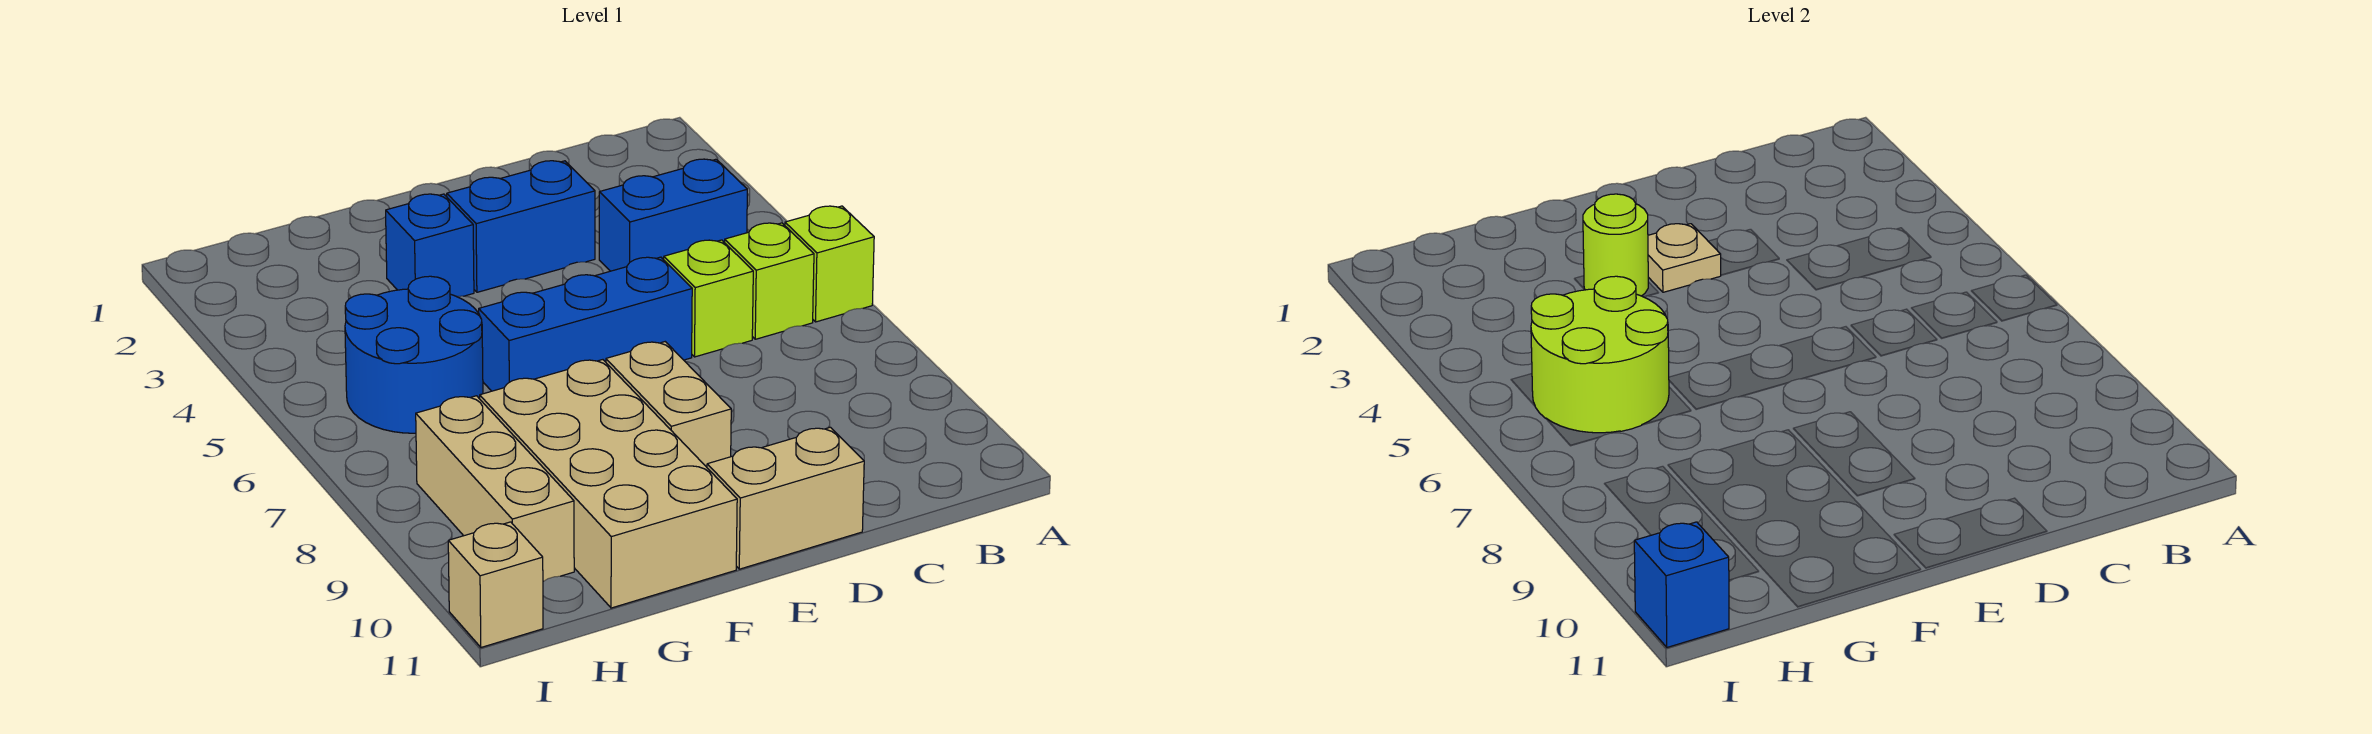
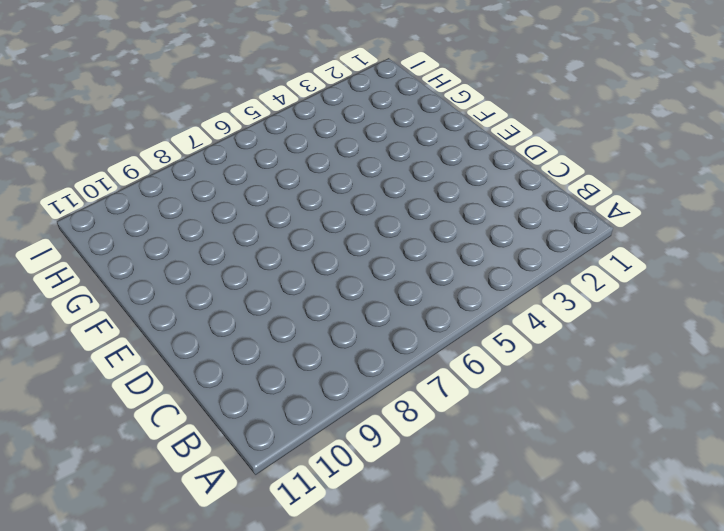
none -> lime brick A6 level 1
none -> blue brick B4:C4 level 1
none -> lime brick B6 level 1

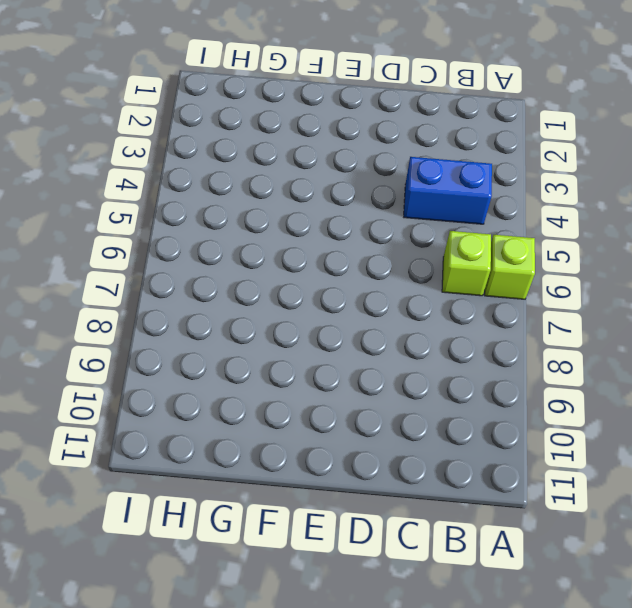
none -> lime brick C6 level 1
none -> blue brick D3:E3 level 1
none -> blue brick D6:F6 level 1

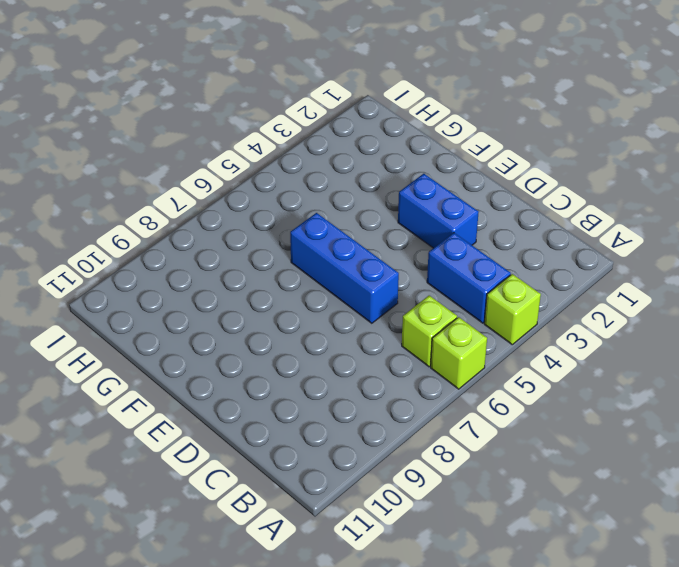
lime brick A4 level 1 -> lime brick C6 level 1
none -> tan brick D11:E11 level 1
none -> tan brick E8:E9 level 1
none -> blue brick F3 level 1

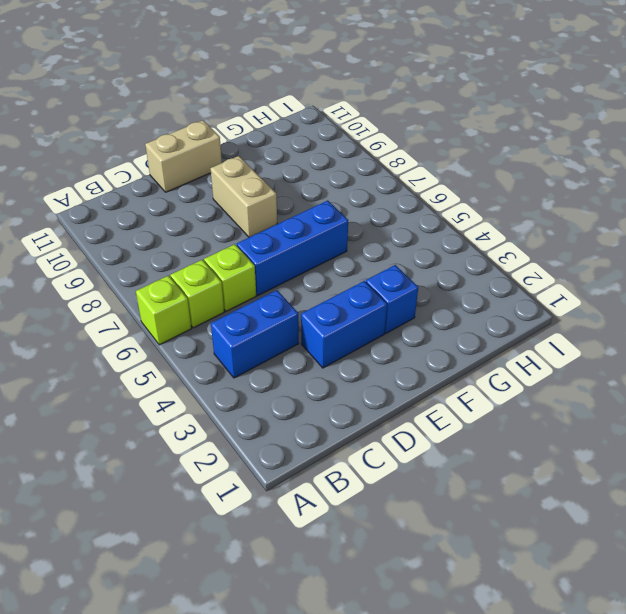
none -> tan brick F8:G11 level 1
none -> blue round brick G5:H6 level 1
none -> tan brick H8:H10 level 1

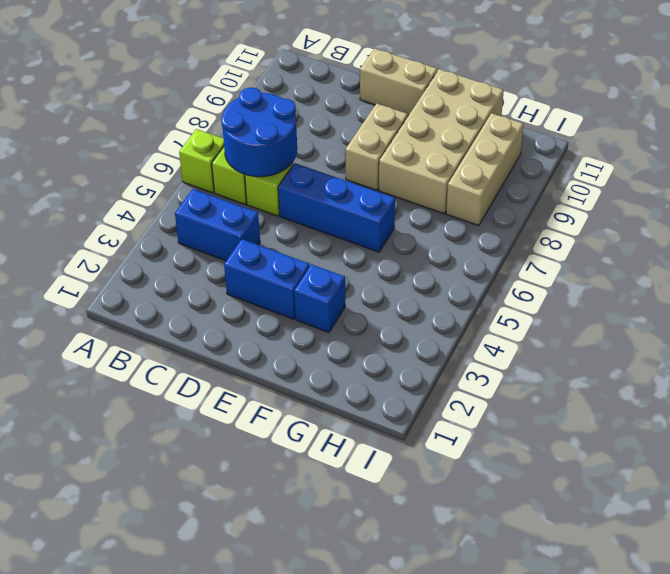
blue round brick B6:C7 level 2 -> blue round brick G5:H6 level 1
none -> tan brick I11 level 1
none -> tan plate E3 level 2
none -> lime round brick F3 level 2

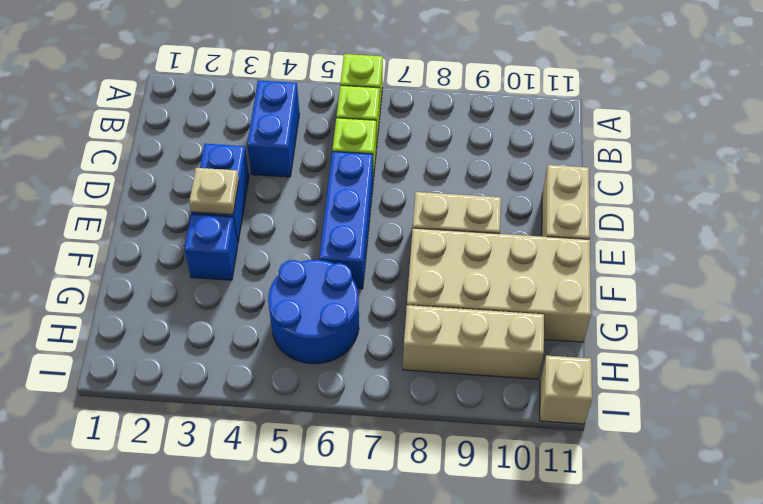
none -> lime round brick F3 level 2
none -> lime round brick G5:H6 level 2
none -> blue brick I11 level 2

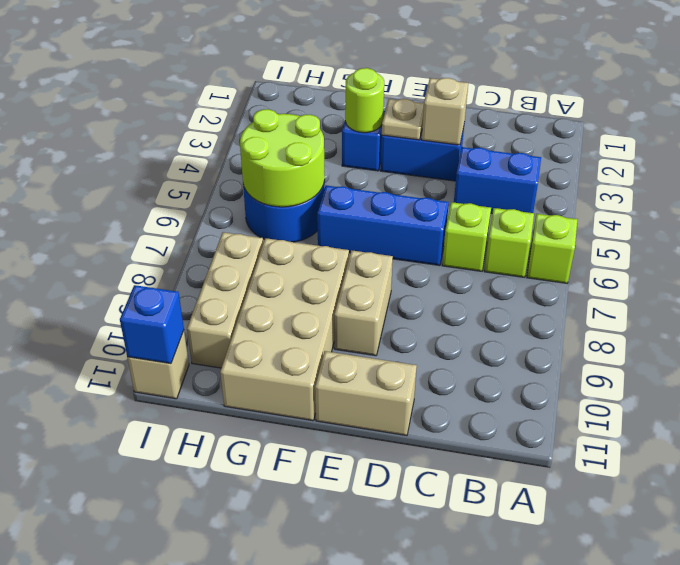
tan brick D3 level 2 -> none

